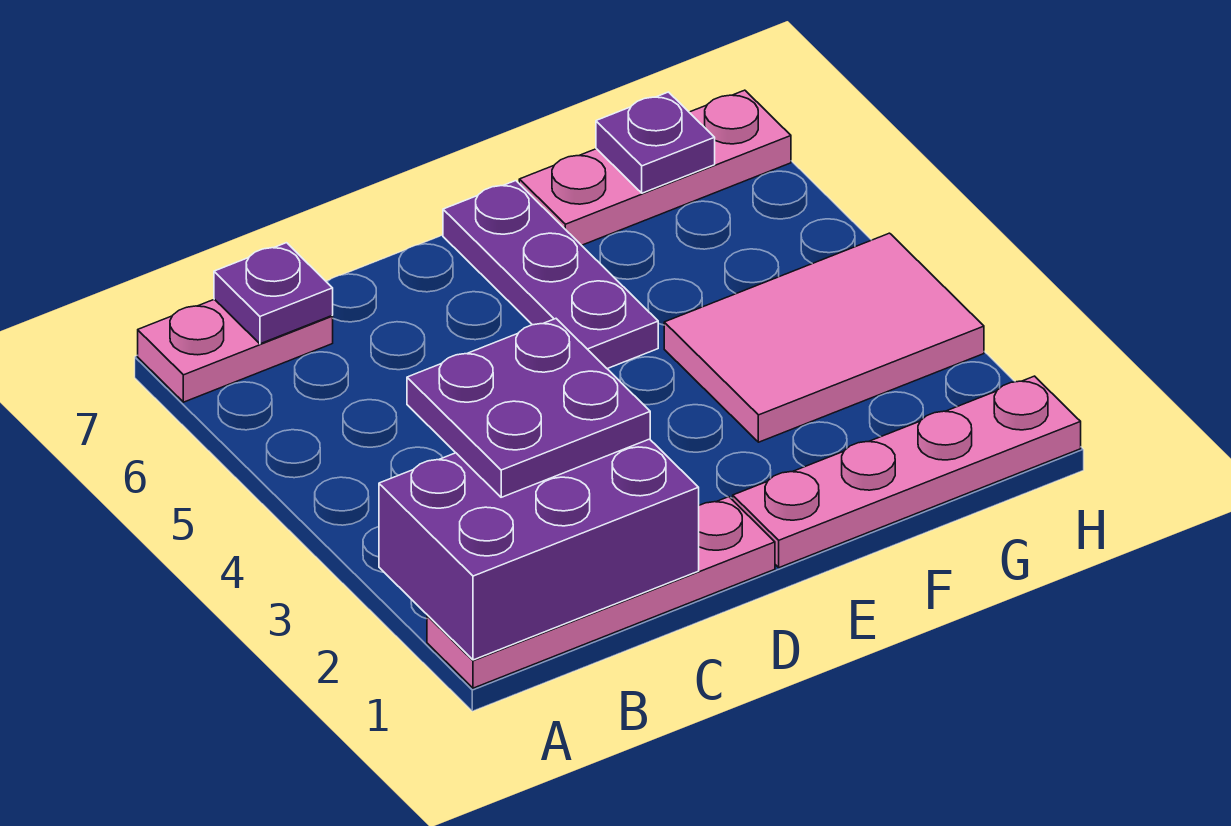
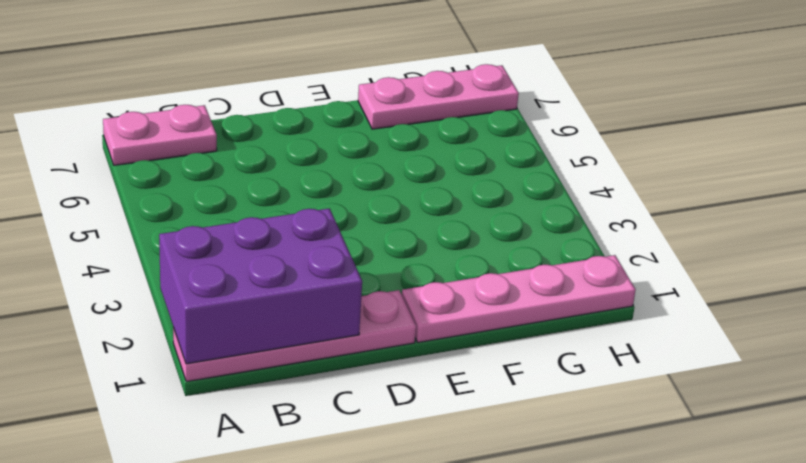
none -> purple plate E5:E7 level 1
none -> pink tile F3:H4 level 1

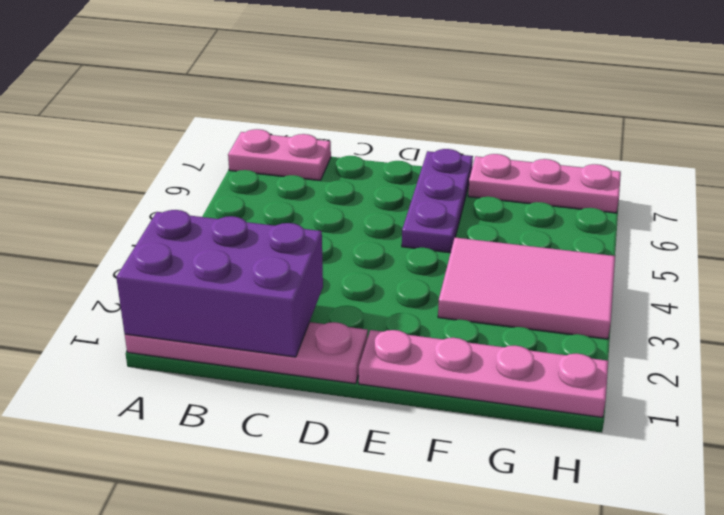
none -> purple plate B7 level 2
none -> purple plate G7 level 2

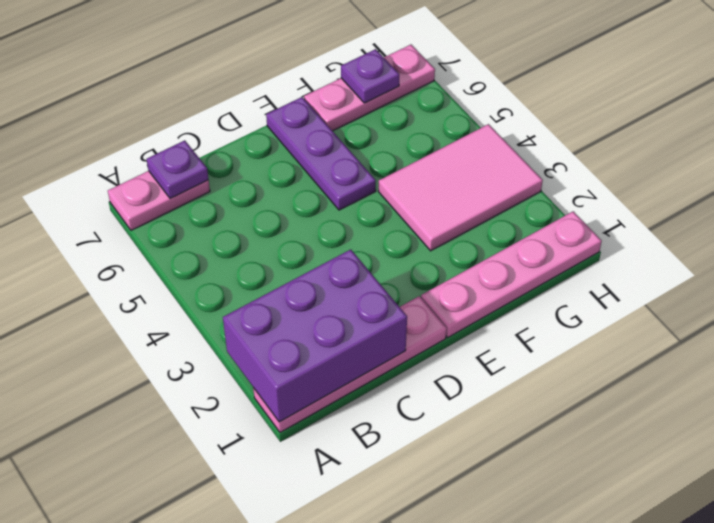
none -> purple plate B2:C3 level 3

